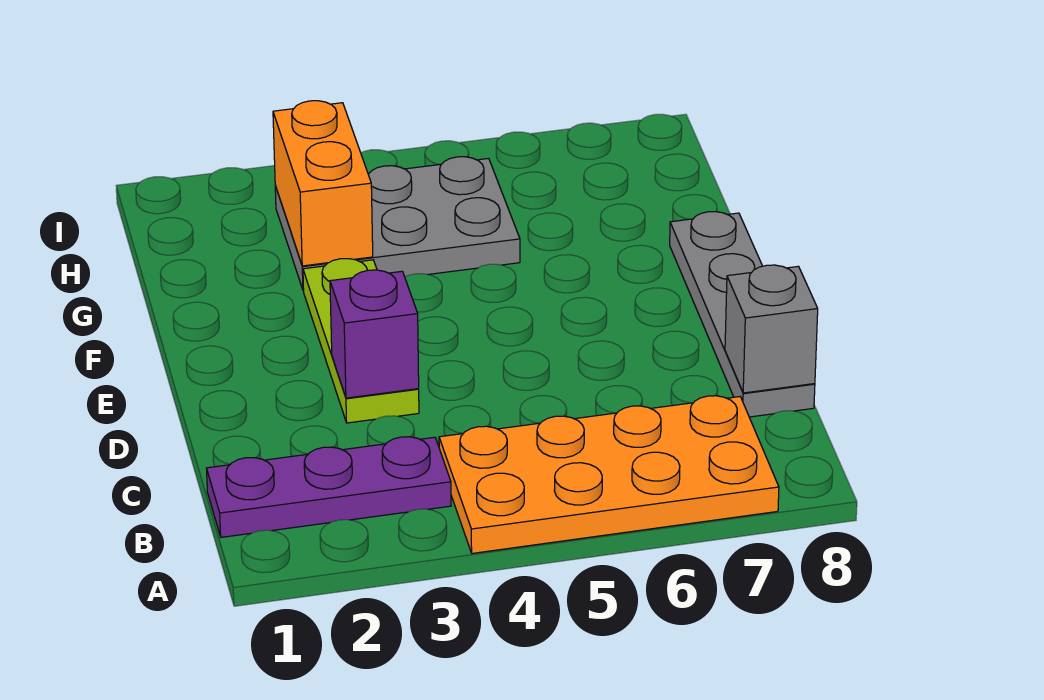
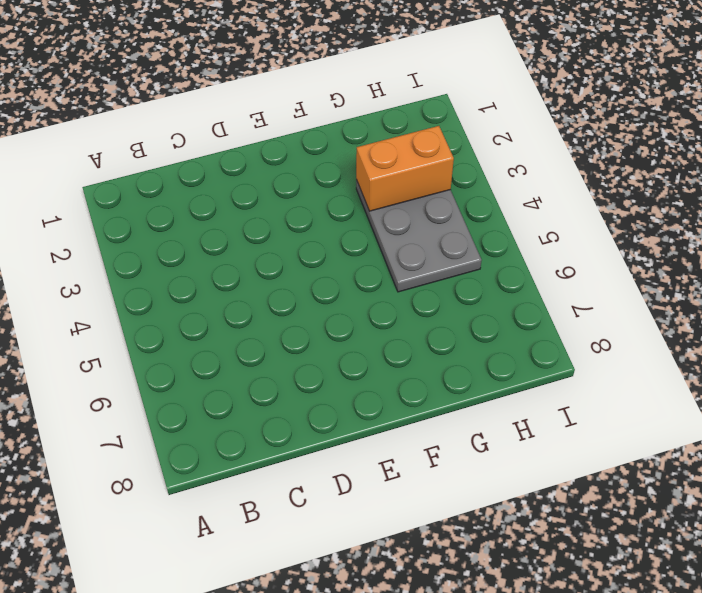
none -> orange plate A4:B7 level 1
none -> purple plate B1:B3 level 1

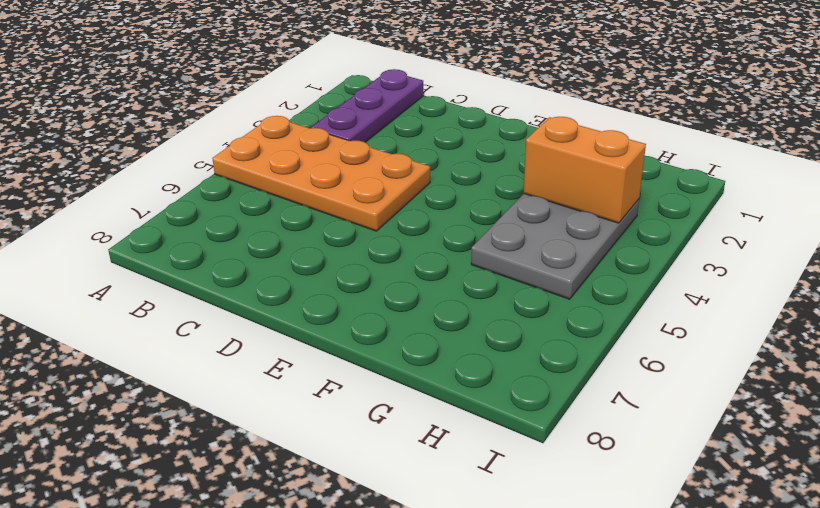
orange plate A4:D5 level 1 -> orange plate A4:B7 level 1
none -> grey plate C8:F8 level 1
none -> lime plate D3:F3 level 1

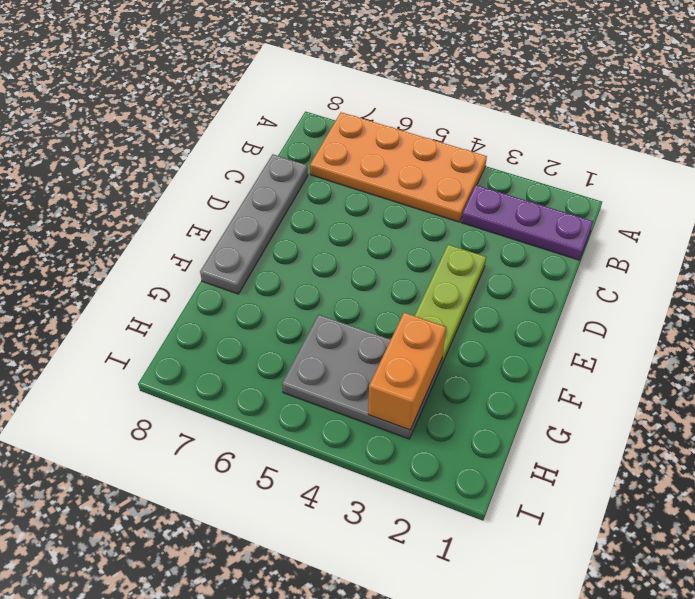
none -> grey brick C8 level 2
none -> purple brick D3 level 2

